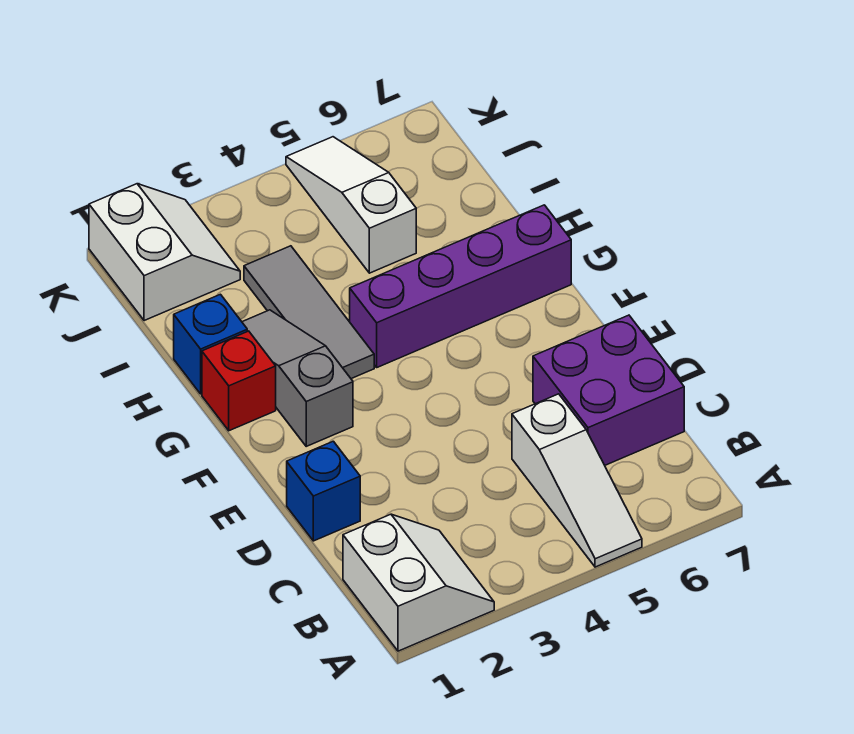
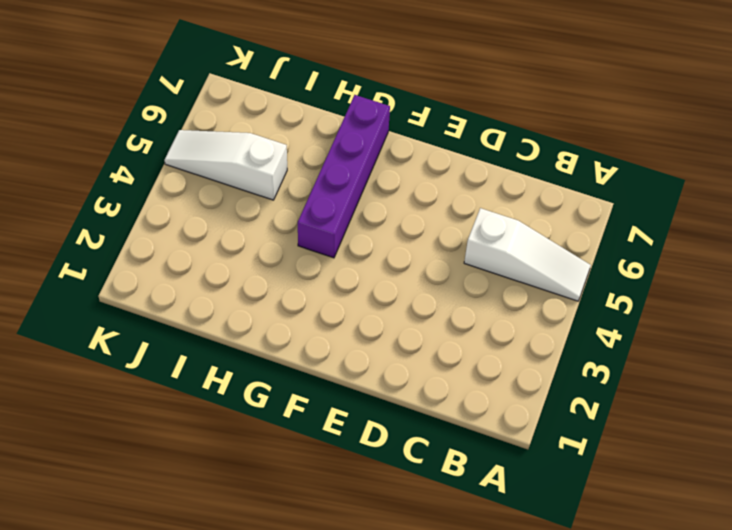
none -> white slope A1:B2 level 1 top 1
none -> purple brick C6:D7 level 1

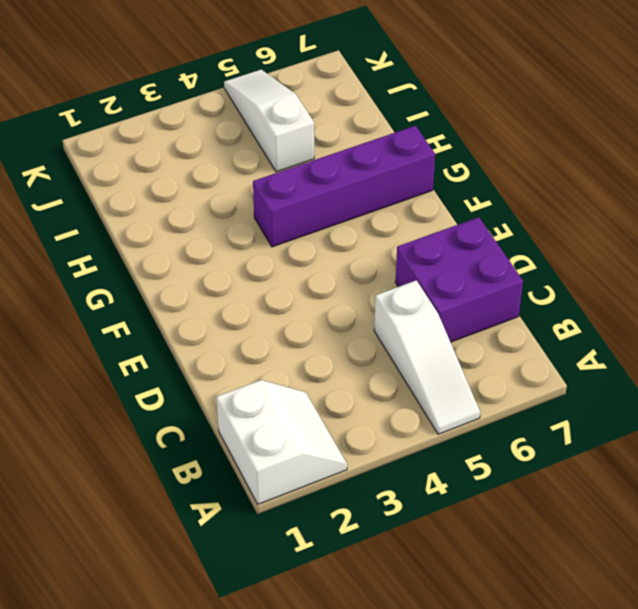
none -> blue brick D1 level 1
none -> grey slope F2:H2 level 1 top F

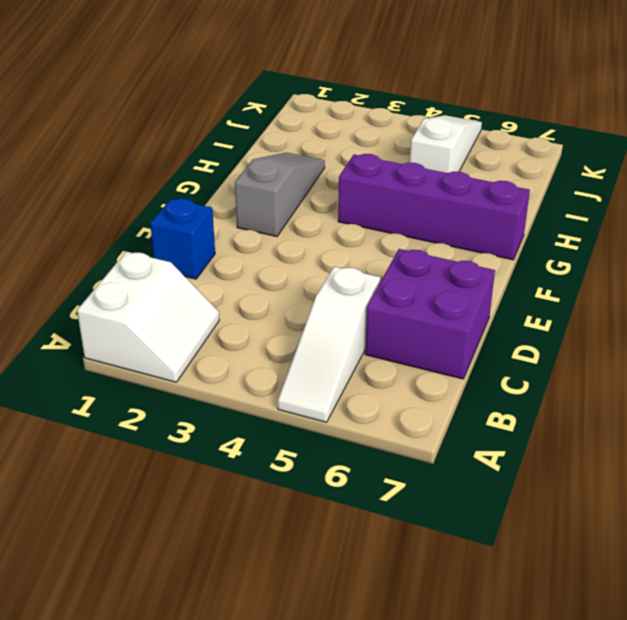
none -> red brick G1 level 1
none -> grey tile G3:I3 level 1

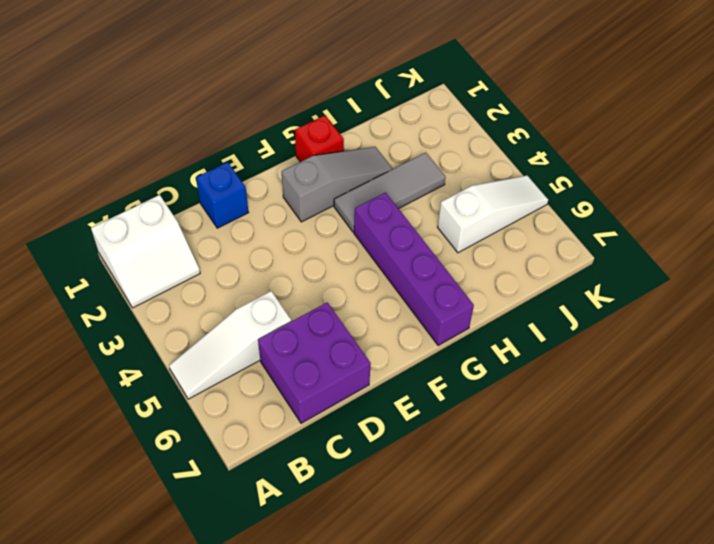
none -> blue brick H1 level 1
none -> white slope J1:K2 level 1 top 1

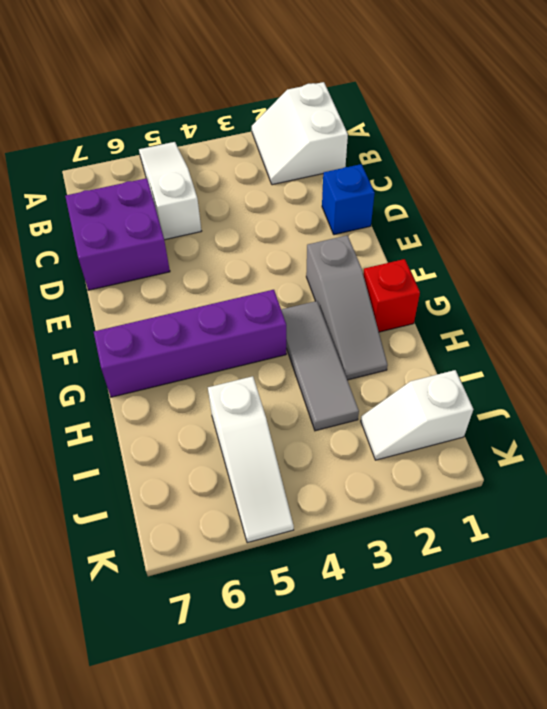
white slope J1:J2 level 1 top 1 -> white slope J1:K2 level 1 top 1
none -> blue brick H1 level 1

